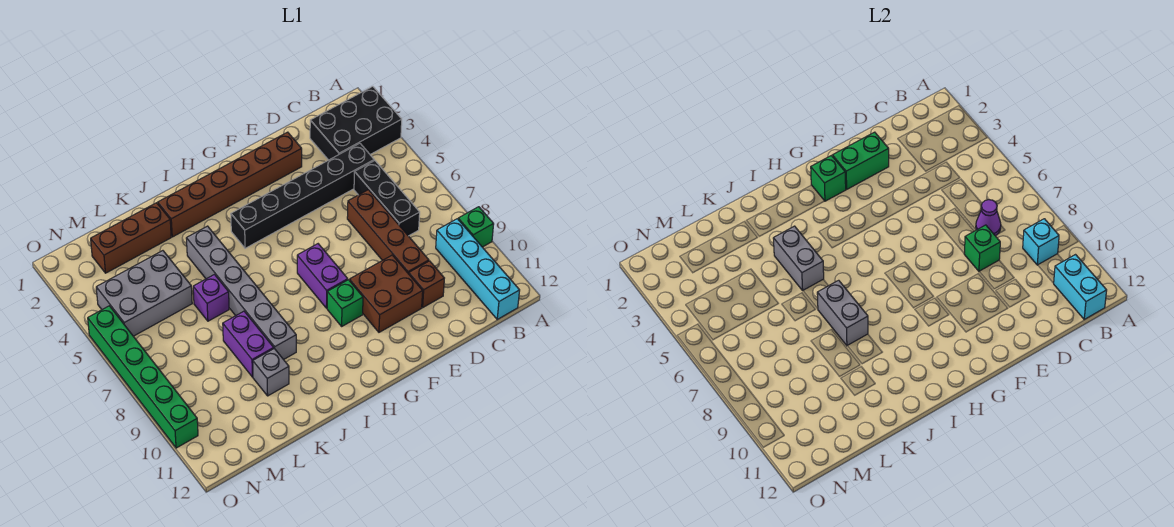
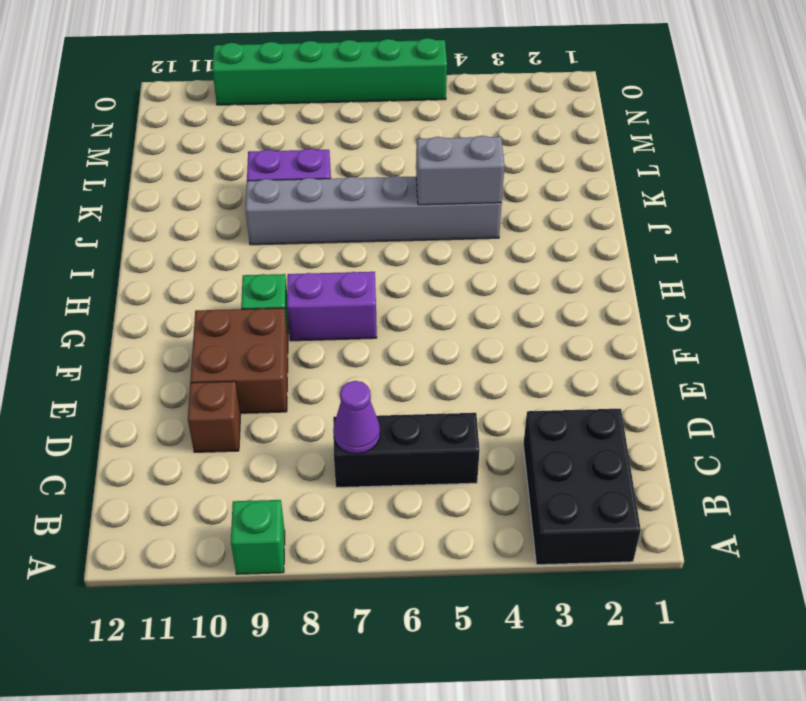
none -> cyan brick B9:B12 level 1
none -> black brick C4:H4 level 1
none -> brown brick D6:D9 level 1

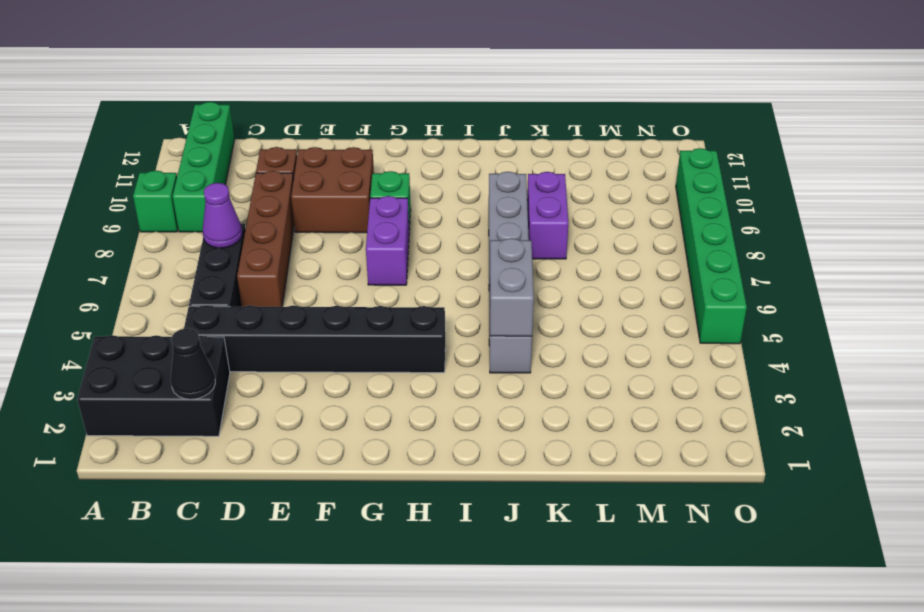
green brick B9:B12 level 1 -> cyan brick B9:B12 level 1
black cone C2 level 2 -> none
none -> brown brick E2:J2 level 1
none -> brown brick K2:M2 level 1
none -> purple brick K6 level 1

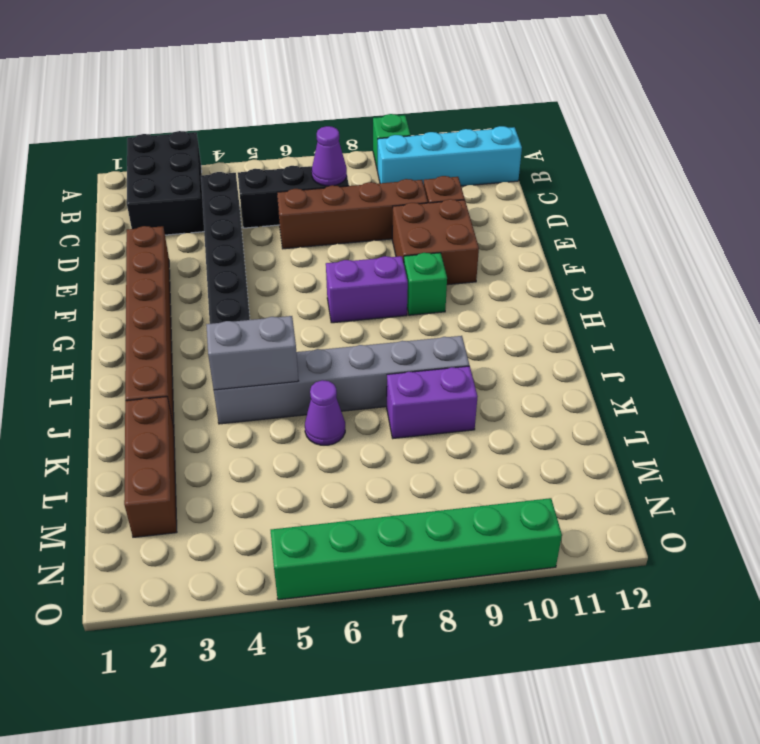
purple cone K6 level 1 -> purple brick K6 level 1
none -> grey brick K10 level 1
none -> grey brick L4:N5 level 1
none -> cyan brick B9 level 2

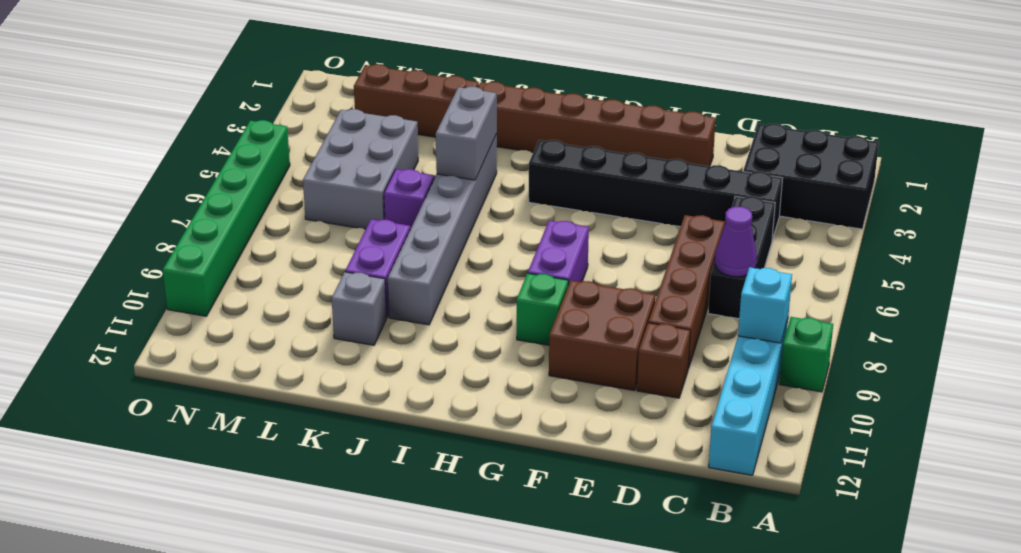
grey brick L4:M6 level 1 -> grey brick L4:N5 level 1
none -> cyan brick B11:B12 level 2
none -> green brick D8 level 2
none -> green brick E2:F2 level 2

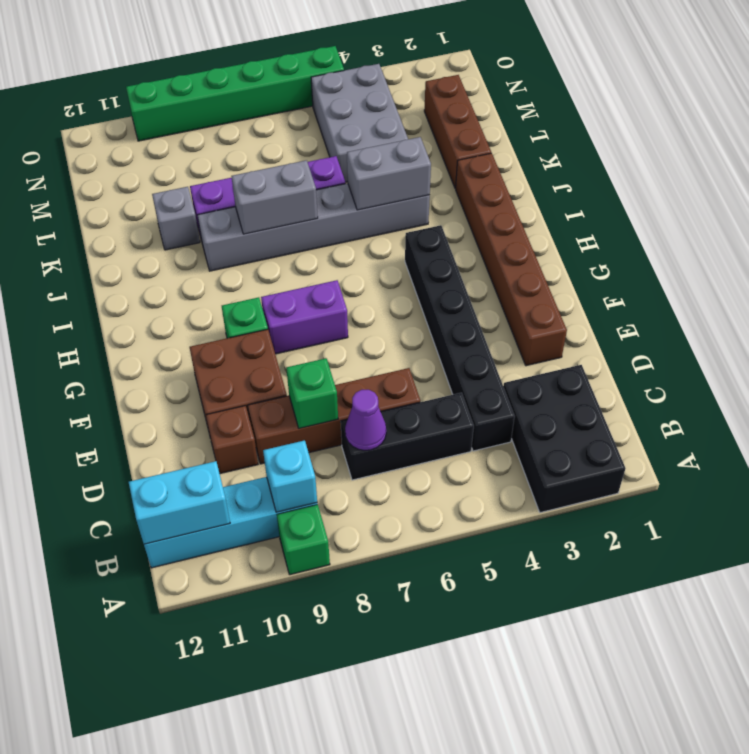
none -> green brick E2:F2 level 2
none -> green brick G2 level 2

